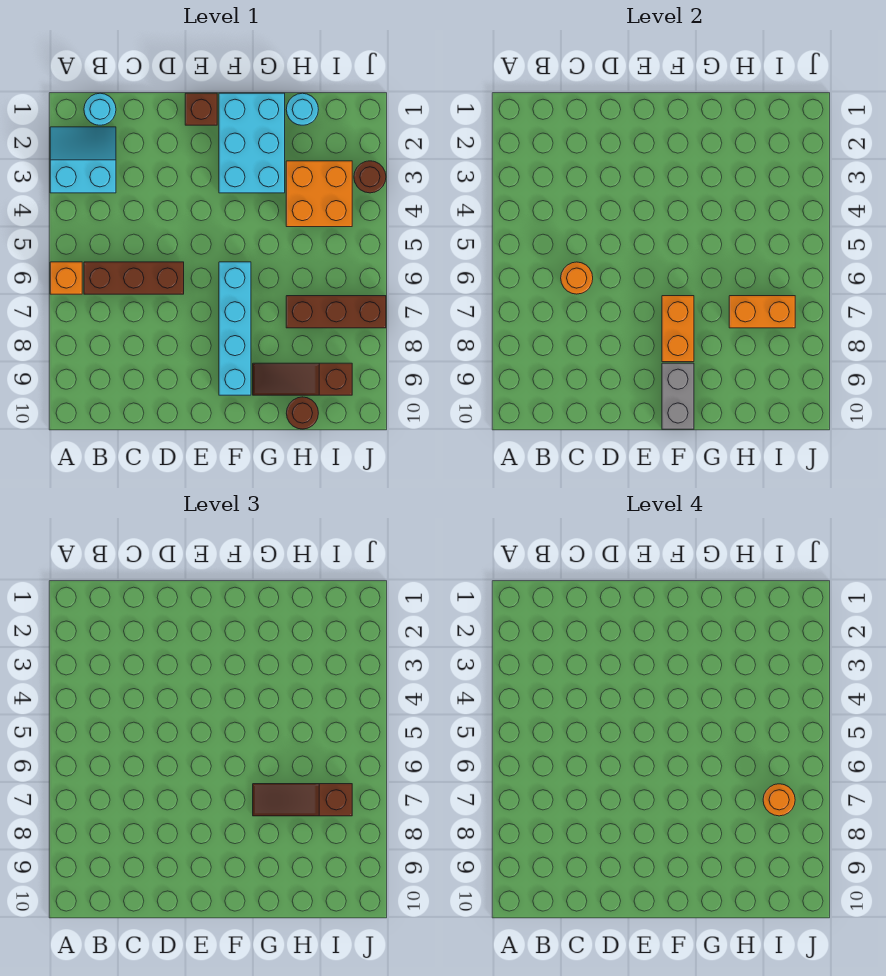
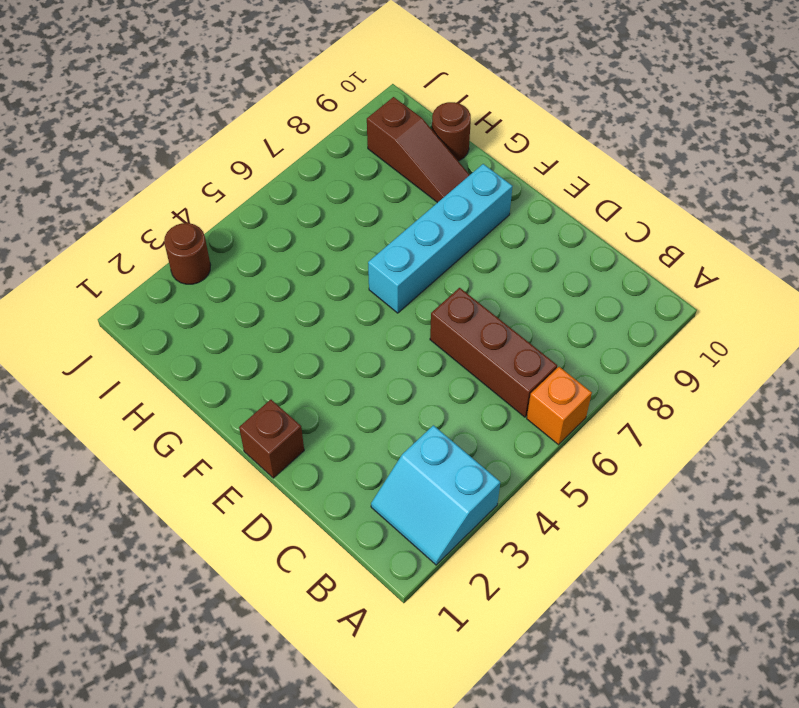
none -> cyan round brick B1 level 1
none -> cyan brick F1:G3 level 1
none -> cyan round brick H1 level 1

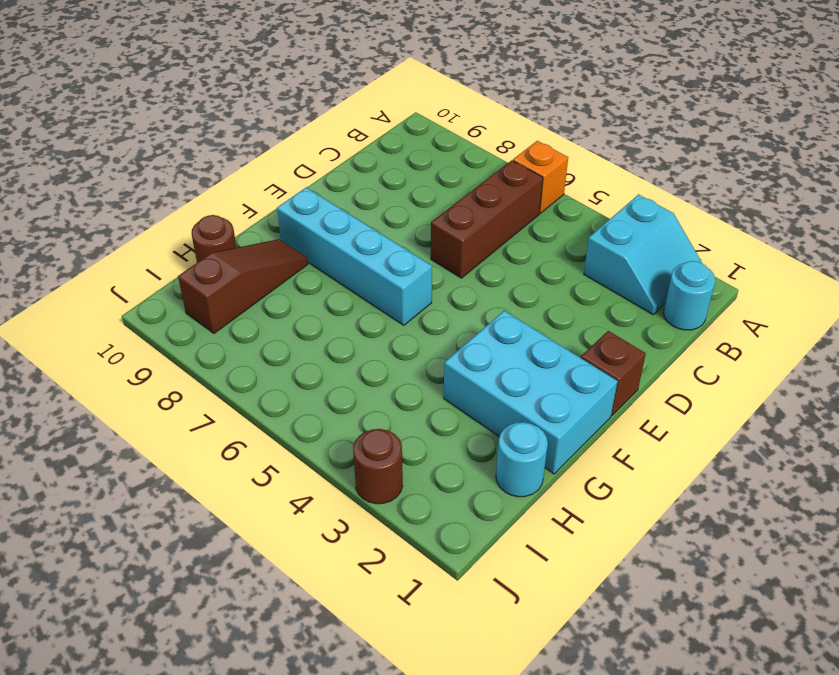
none -> orange brick H3:I4 level 1
none -> brown brick H7:J7 level 1
none -> orange round brick C6 level 2

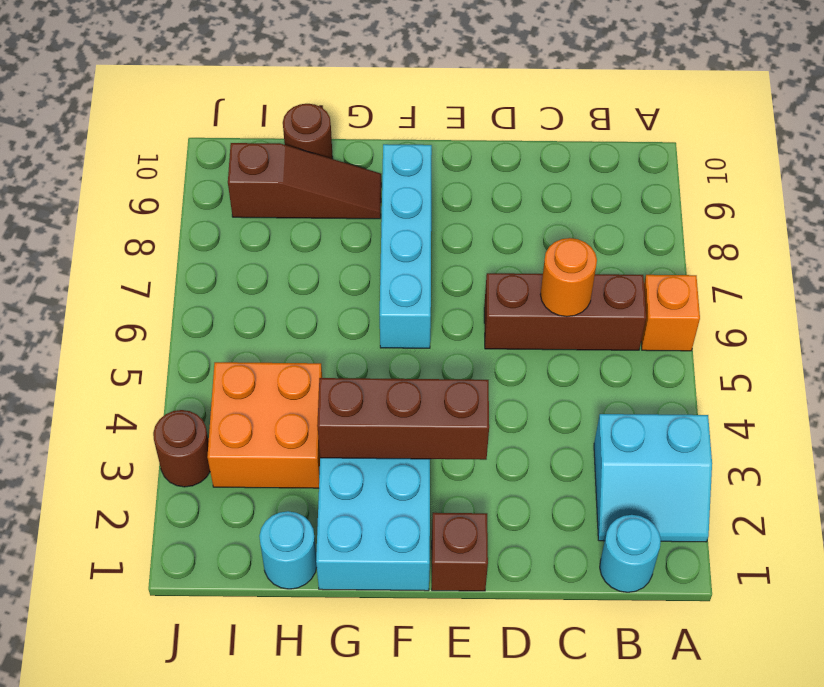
brown brick E3:G3 level 2 -> brown brick H7:J7 level 1
none -> orange brick F7:F8 level 2
none -> grey brick F9:F10 level 2
none -> orange brick H7:I7 level 2

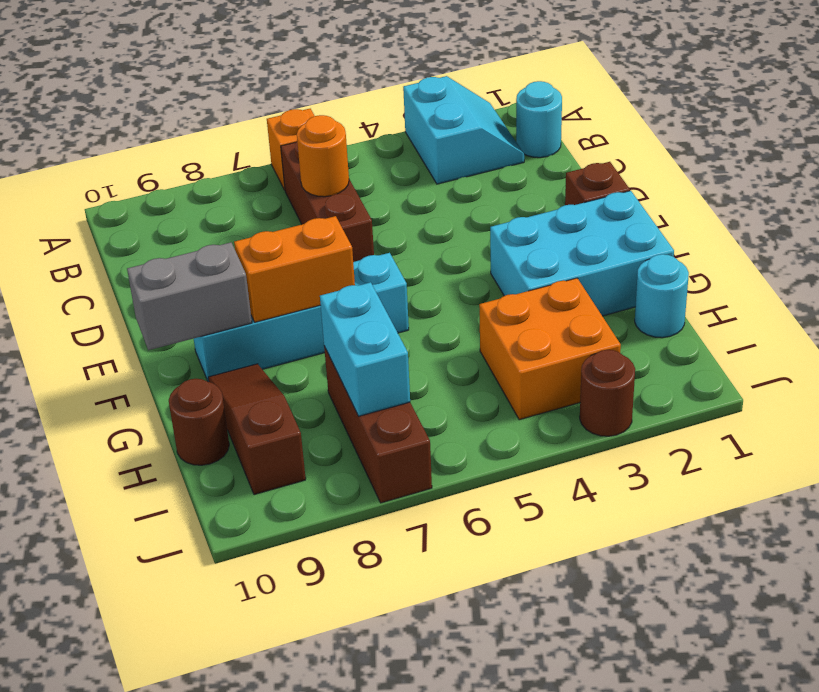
cyan brick H7:I7 level 2 -> orange brick H7:I7 level 2
none -> brown slope G7:I7 level 3 top I
none -> orange round brick I7 level 4

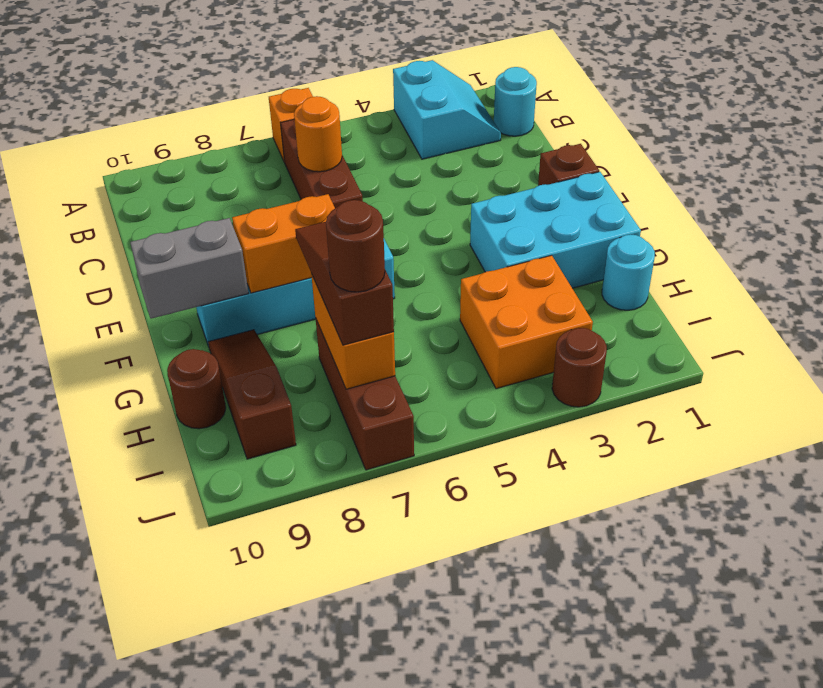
brown round brick I7 level 4 -> orange round brick I7 level 4

